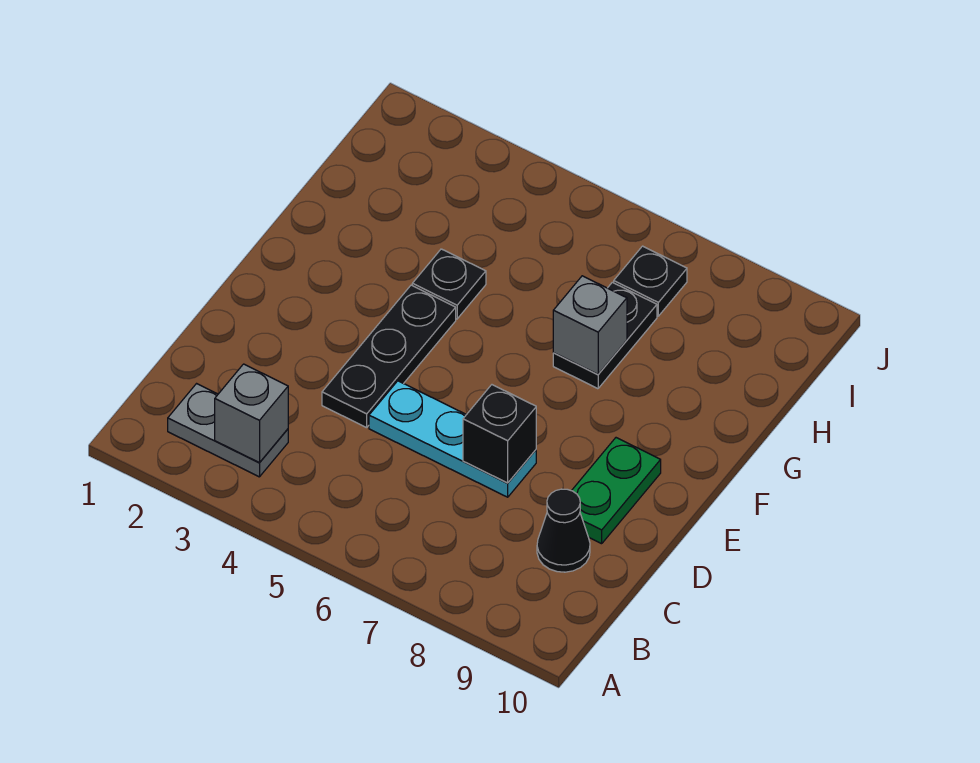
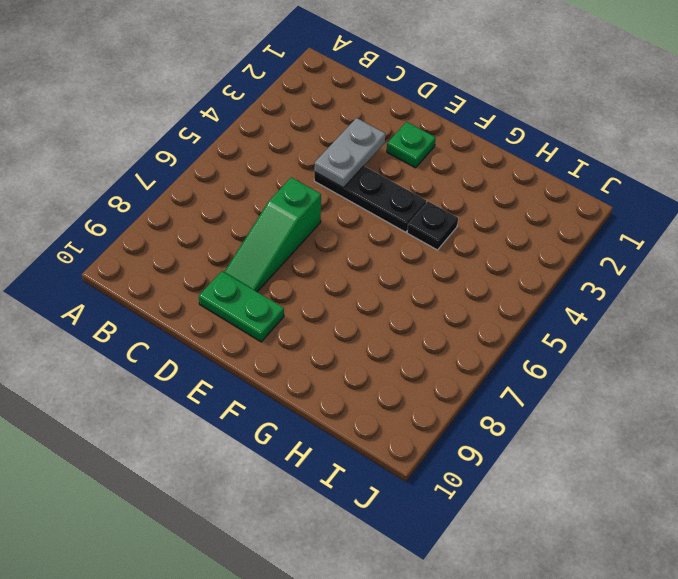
grey plate D3:D4 level 2 -> grey plate B2:B3 level 1
green slope D6:D8 level 1 top 6 -> cyan plate D5:D7 level 1
green plate E2 level 1 -> none
none -> black cone C9 level 1
none -> black plate G7:H7 level 1

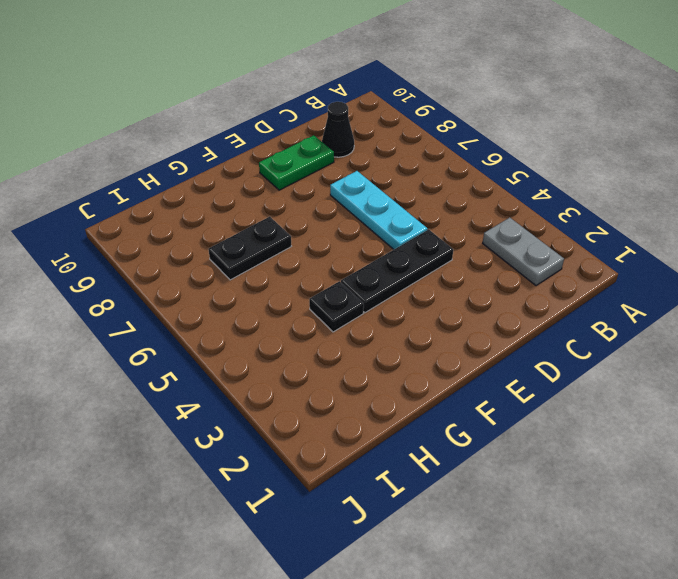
none -> black plate I7 level 1
none -> grey brick B3 level 2

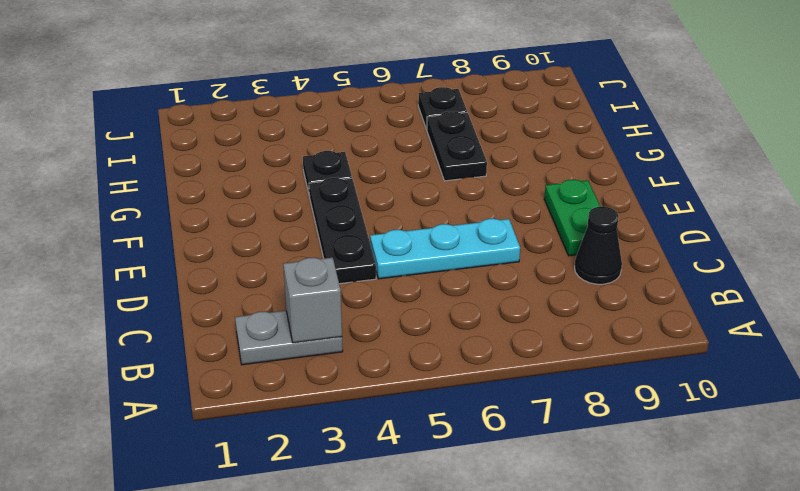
none -> black brick D7 level 2
none -> grey brick G7 level 2

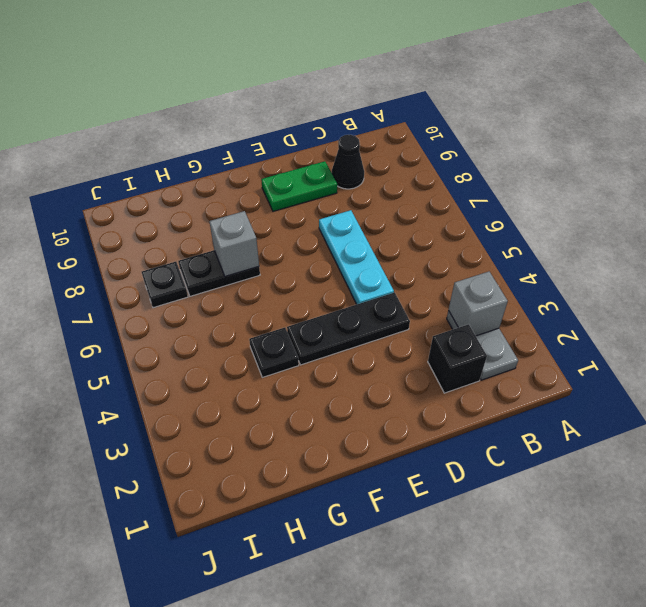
black brick C2 level 1 -> black brick D7 level 2

